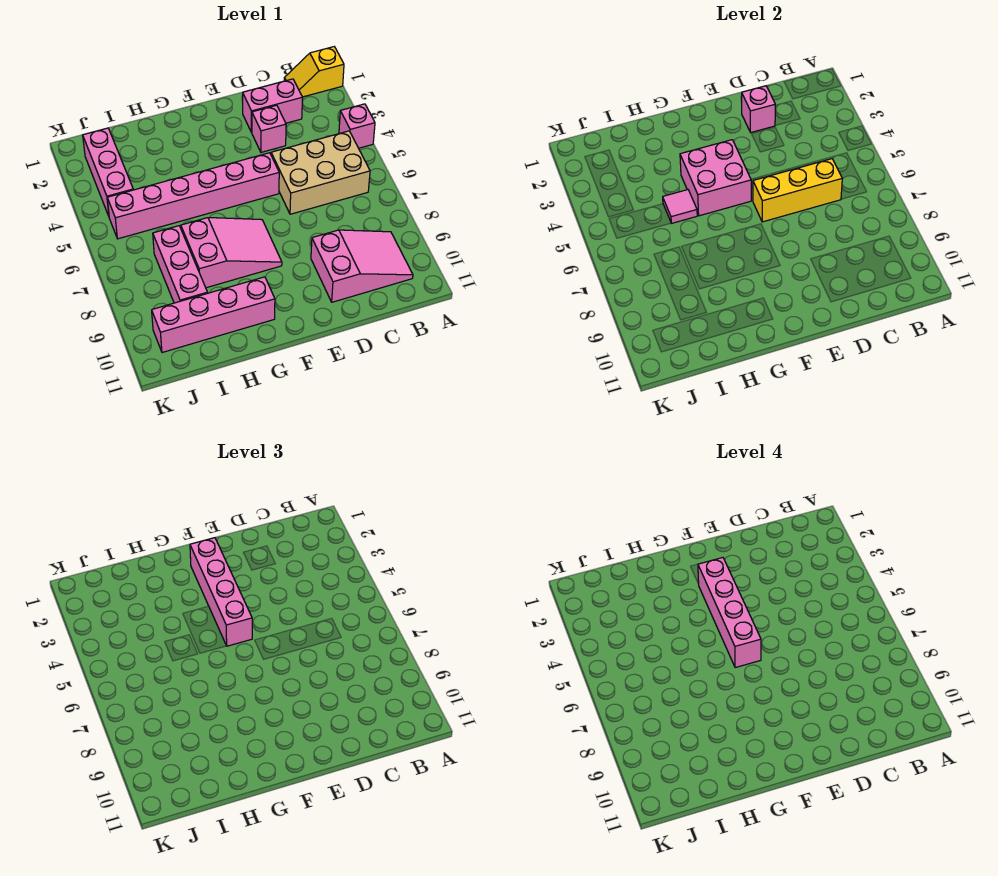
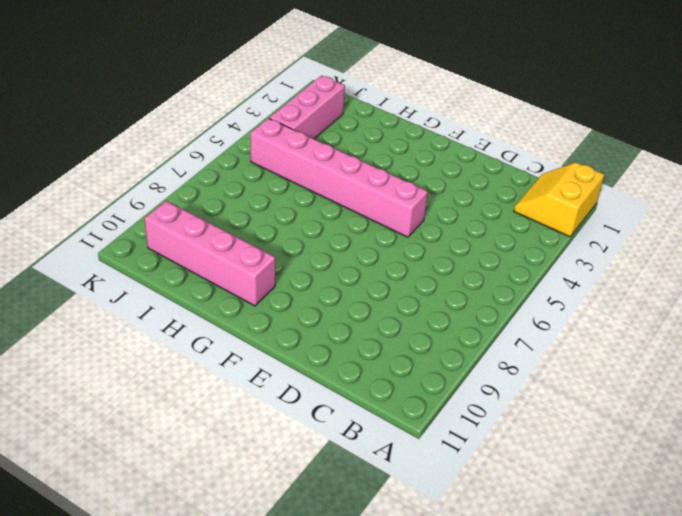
yellow slope A1:B2 level 1 top A -> yellow slope A1:B1 level 1 top A
none -> pink brick A4 level 1
none -> tan brick B5:D6 level 1
none -> pink slope B9:D10 level 1 top D

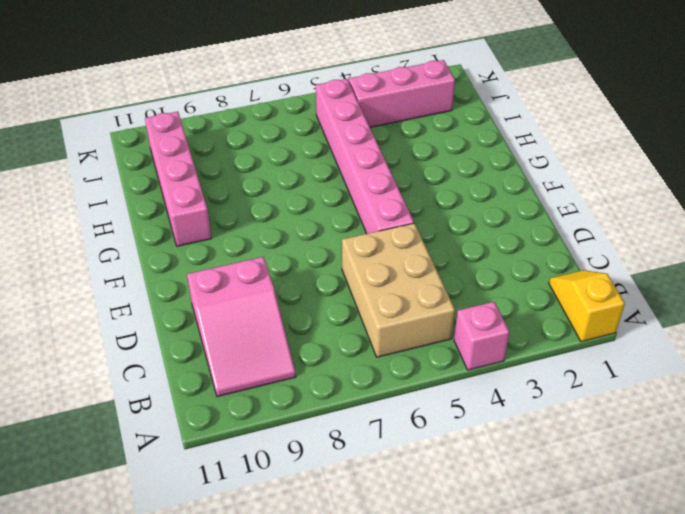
none -> pink brick C2:D2 level 1
none -> pink brick D3 level 1
none -> pink slope F7:H8 level 1 top H

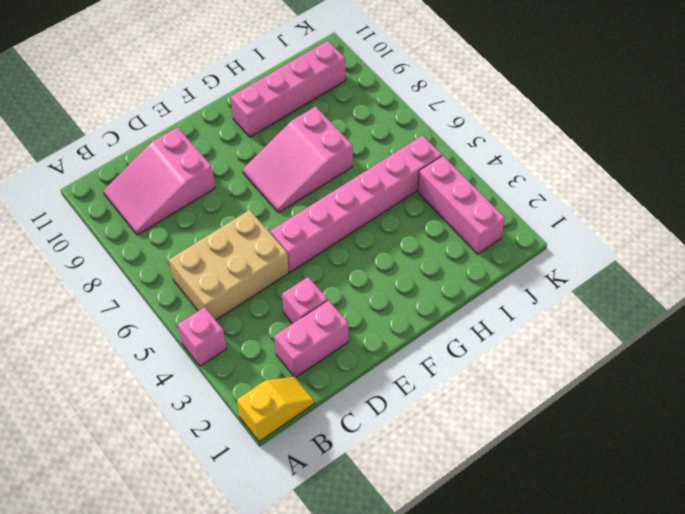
none -> pink brick I7:I9 level 1
none -> yellow brick C6:E6 level 2
none -> pink brick D2 level 2

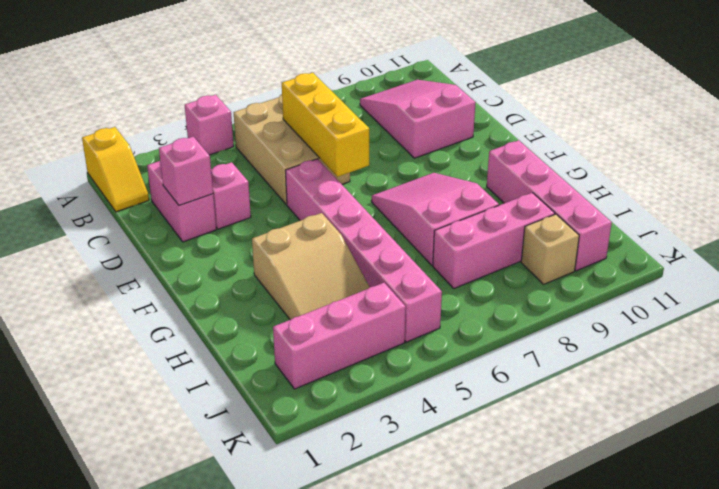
tan slope G3:I4 level 1 top G -> none
tan brick J9 level 1 -> none
none -> pink brick F4:G5 level 2
none -> pink tile H5 level 2
none -> pink brick F2:F5 level 3

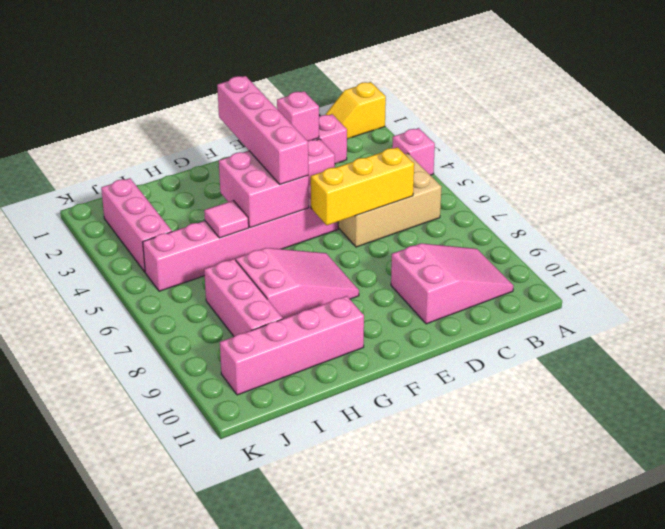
none -> pink brick F3:F6 level 4

